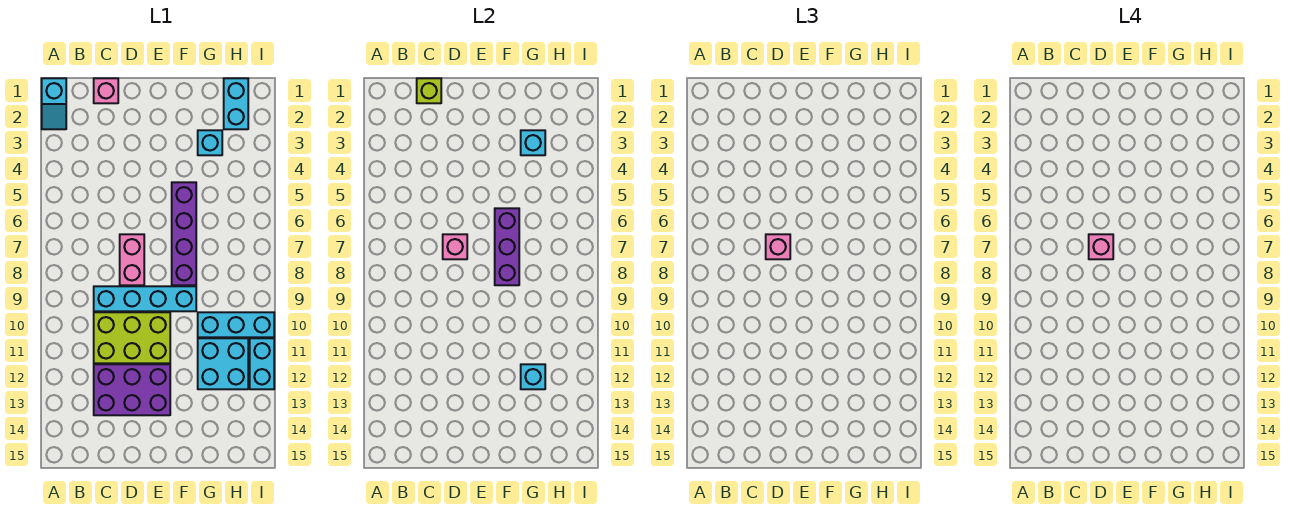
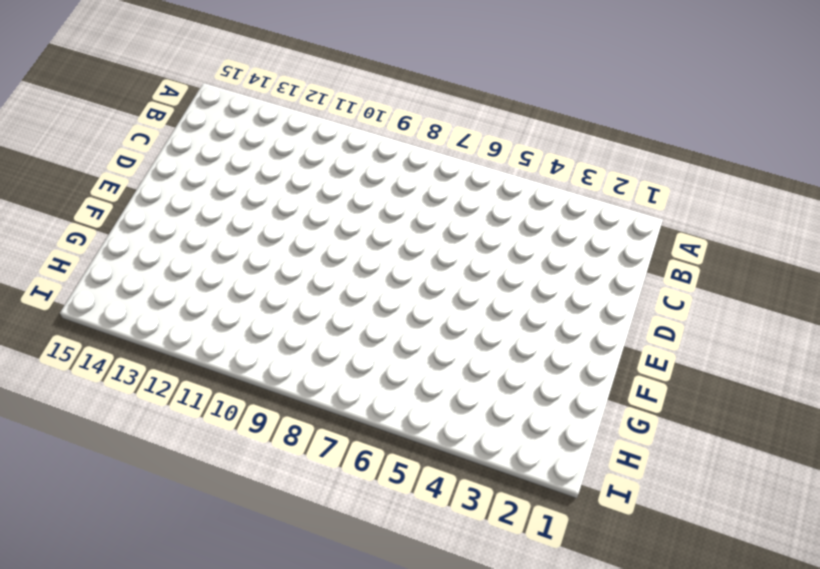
none -> cyan slope A1:A2 level 1 top 1
none -> pink brick C1 level 1
none -> cyan brick C9:F9 level 1

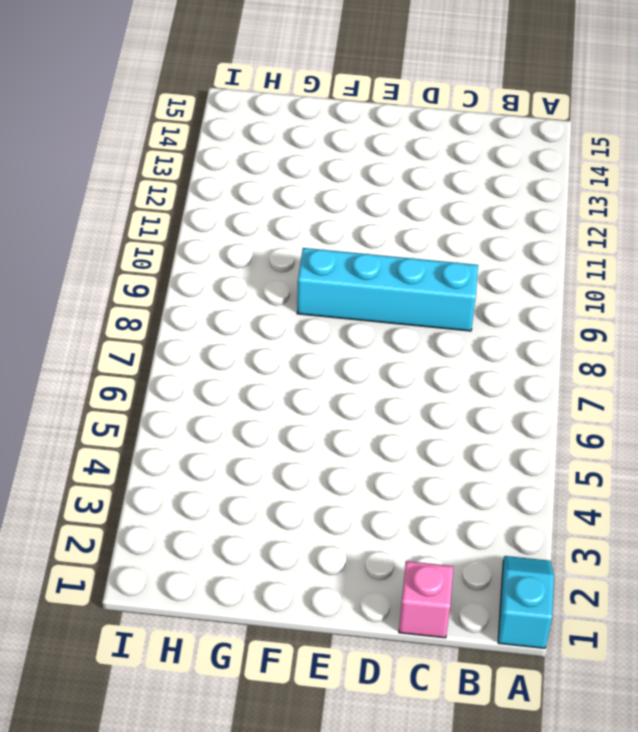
none -> lime brick C10:E11 level 1
none -> purple brick C12:E13 level 1
none -> pink brick D7:D8 level 1

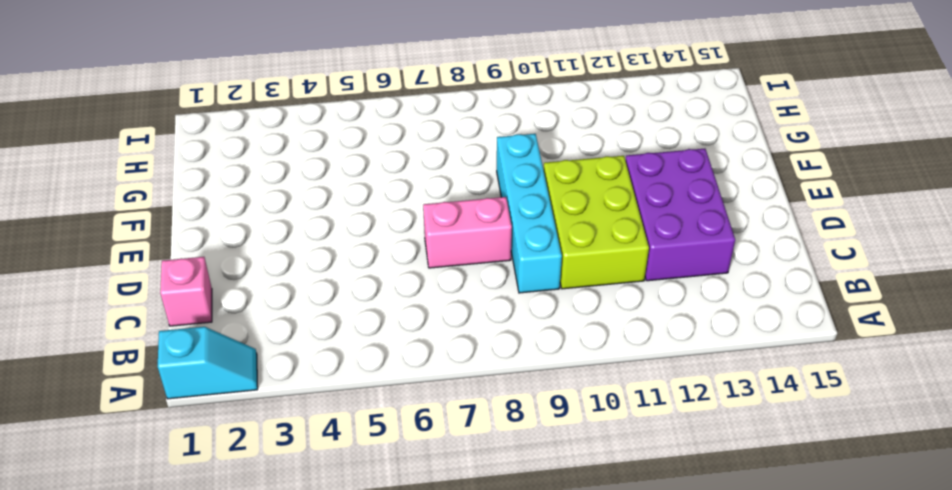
none -> purple brick F5:F8 level 1
none -> cyan brick G3 level 1
none -> cyan brick G10:I10 level 1

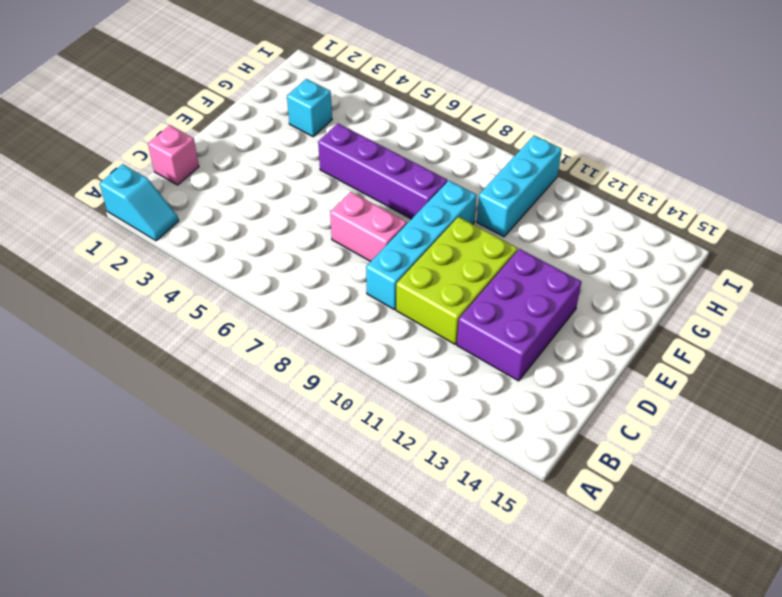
none -> cyan brick G11:H12 level 1
none -> cyan brick H1:H2 level 1
none -> cyan brick I11:I12 level 1

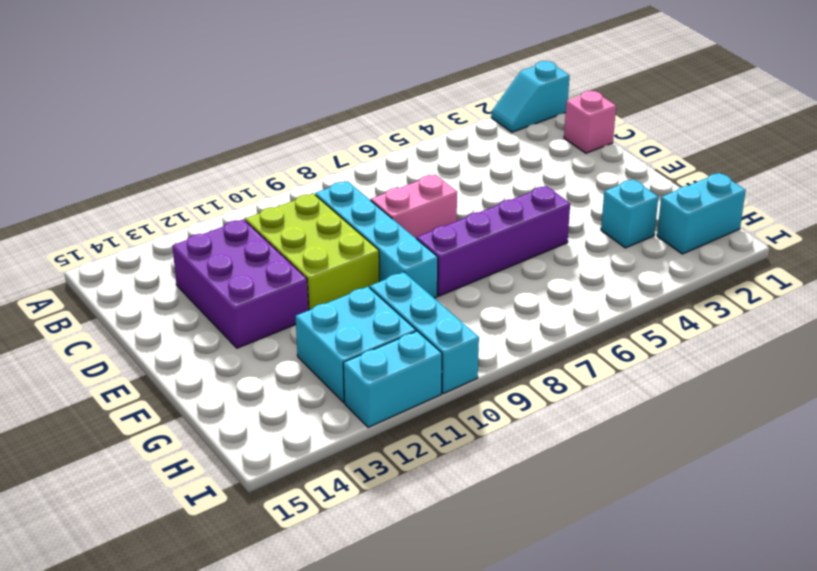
none -> lime brick C1 level 2
none -> pink brick D7 level 2
none -> purple brick F6:F8 level 2

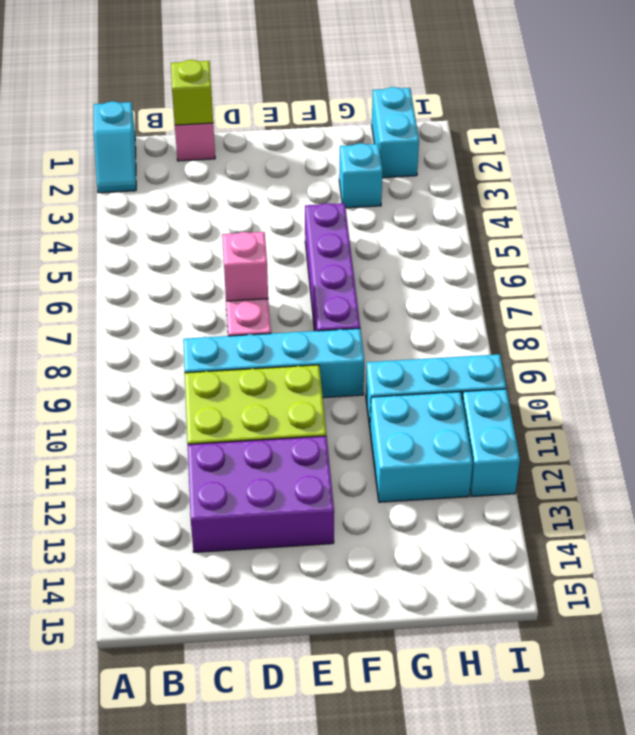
none -> purple brick F6:F8 level 2
none -> cyan brick G3 level 2
none -> cyan brick G12 level 2

